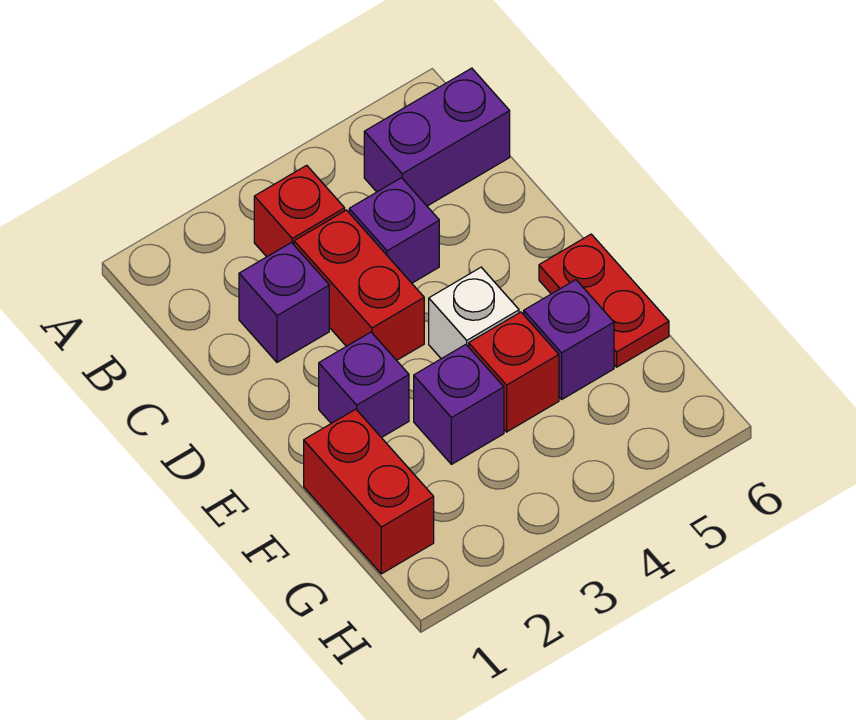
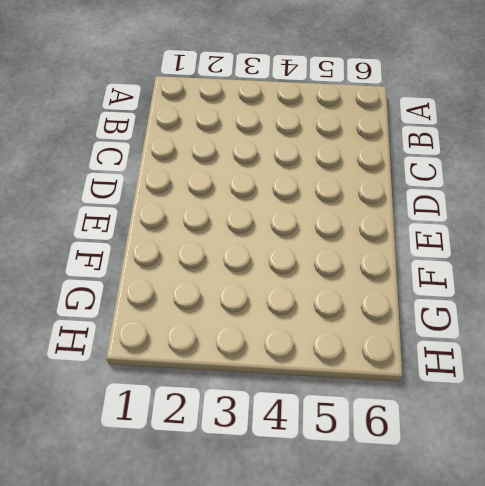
none -> red brick B3 level 1
none -> purple brick B5:B6 level 1
none -> purple brick C2 level 1

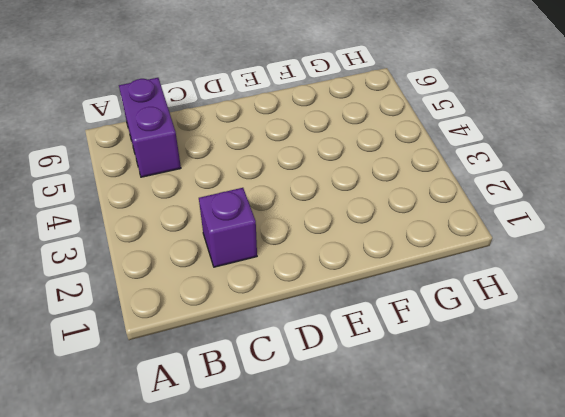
none -> red brick B3 level 1
none -> red brick C3:D3 level 1
none -> purple brick C4 level 1

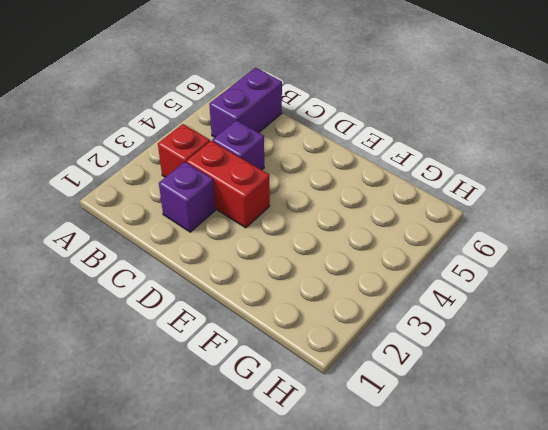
none -> purple brick E2 level 1
none -> white brick E4 level 1
none -> red plate E6:F6 level 1

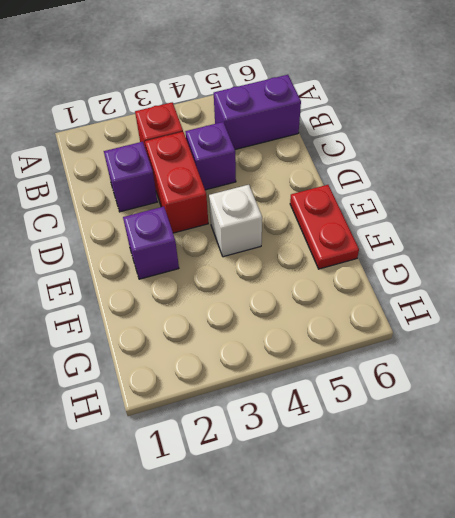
none -> red brick F1:G1 level 1
none -> purple brick F3 level 1
none -> red brick F4 level 1

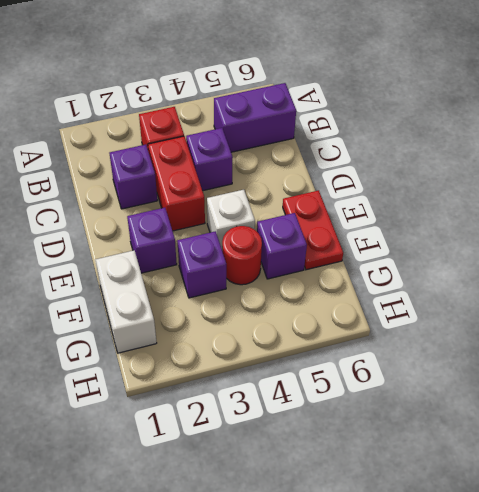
white brick F1:G1 level 1 -> red brick F1:G1 level 1
red round brick F4 level 1 -> red brick F4 level 1

